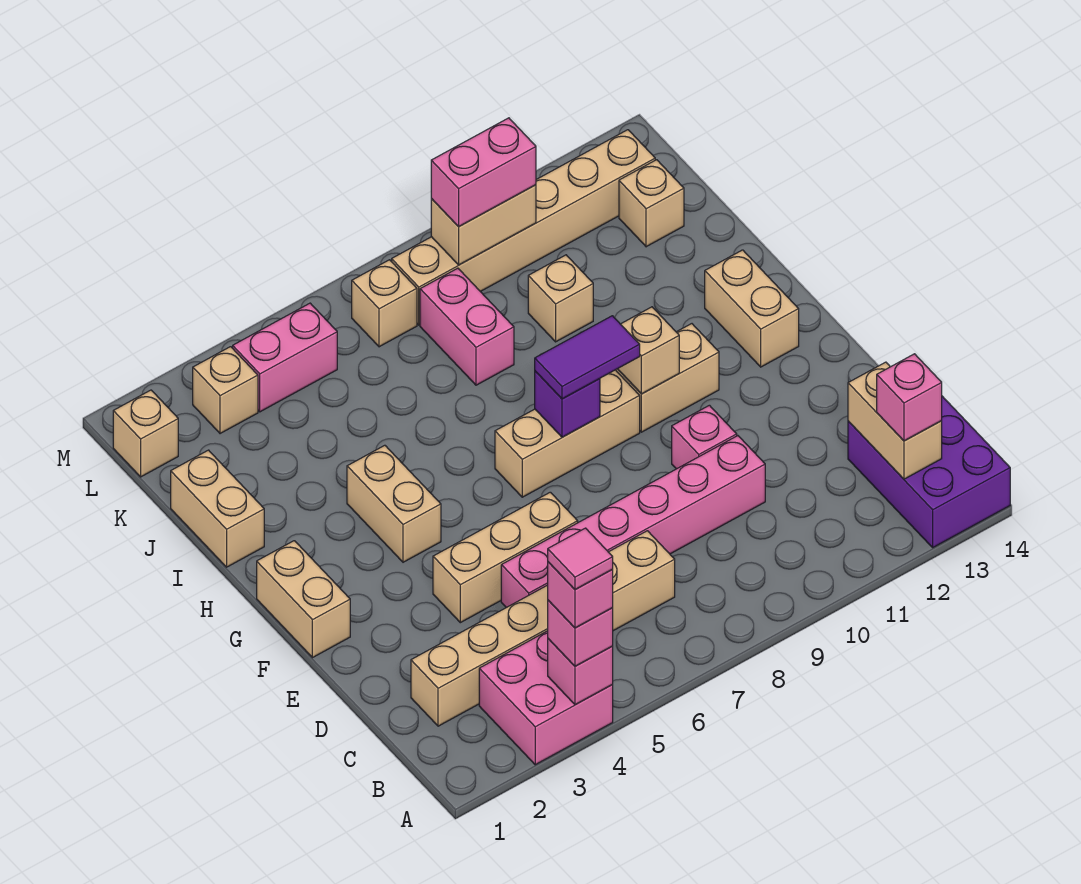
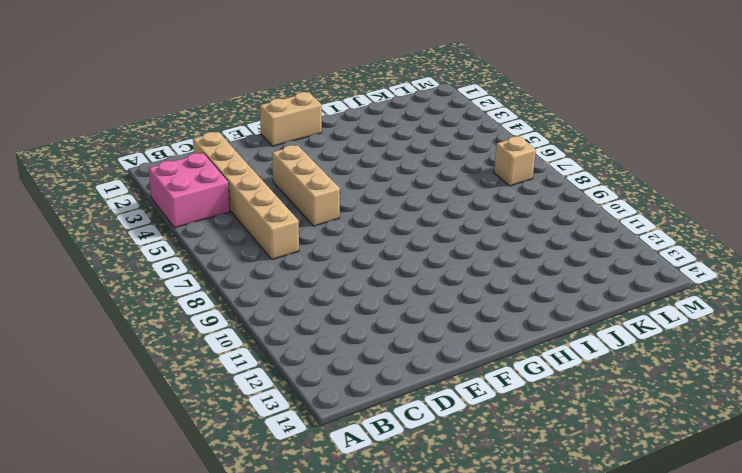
none -> purple brick A13:C14 level 1
none -> pink brick D5:D10 level 1
none -> pink brick E10 level 1
none -> tan brick G4:H4 level 1

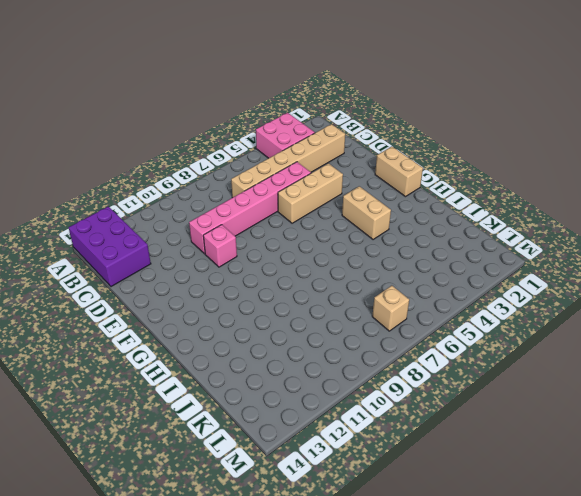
none -> tan brick G7:G9 level 1
none -> tan brick G10:G11 level 1
none -> tan brick G13:H13 level 1
none -> tan brick I1:J1 level 1

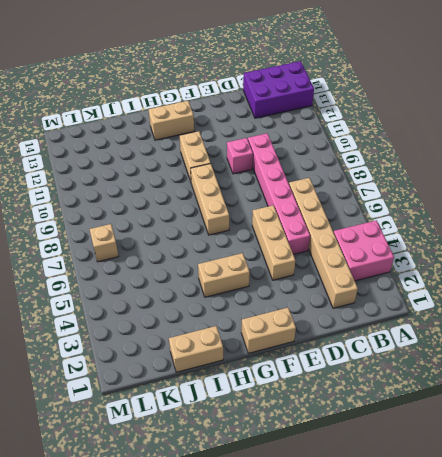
none -> pink brick J8:K8 level 1
none -> tan brick J10 level 1
none -> tan brick K13 level 1
none -> tan brick L1 level 1

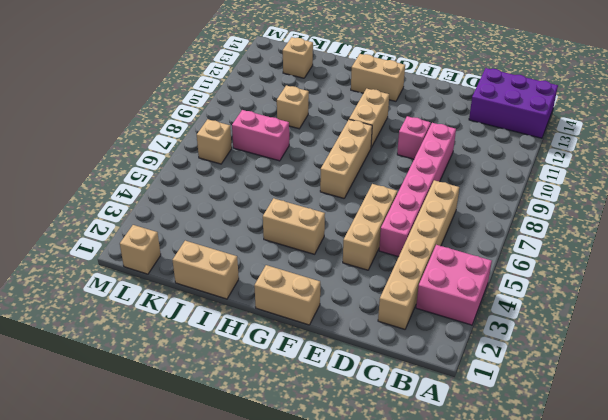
none -> tan brick L3 level 1
none -> pink brick L4:L5 level 1
none -> tan brick L8:L13 level 1
none -> pink brick A4 level 2

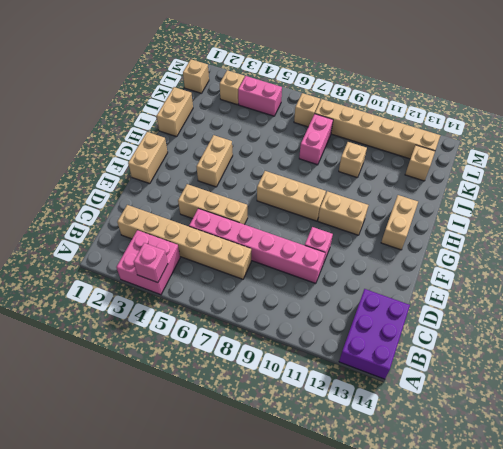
none -> tan brick B13:C13 level 2
none -> purple brick G8 level 2
none -> tan brick G10 level 2
none -> tan brick L9:L10 level 2

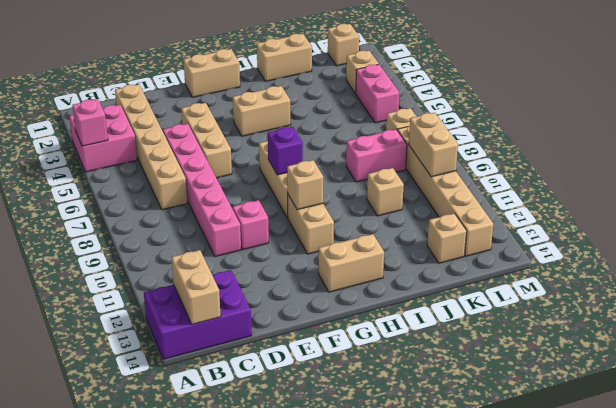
tan brick B13:B14 level 2 -> tan brick B13:C13 level 2
none -> pink brick A4 level 3
none -> pink brick B13 level 3
none -> purple tile G8:G9 level 3
none -> pink brick L9:L10 level 3

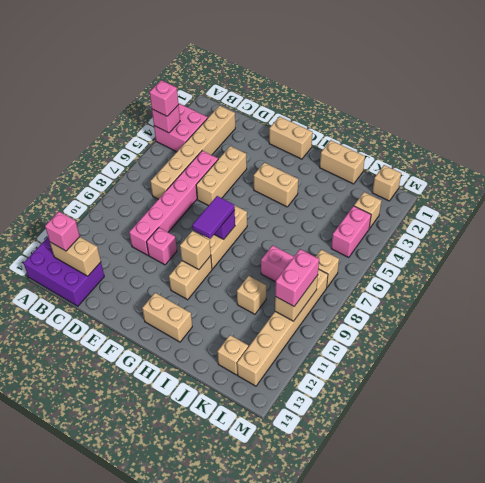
none -> pink brick A4 level 4
none -> pink tile A4 level 5

